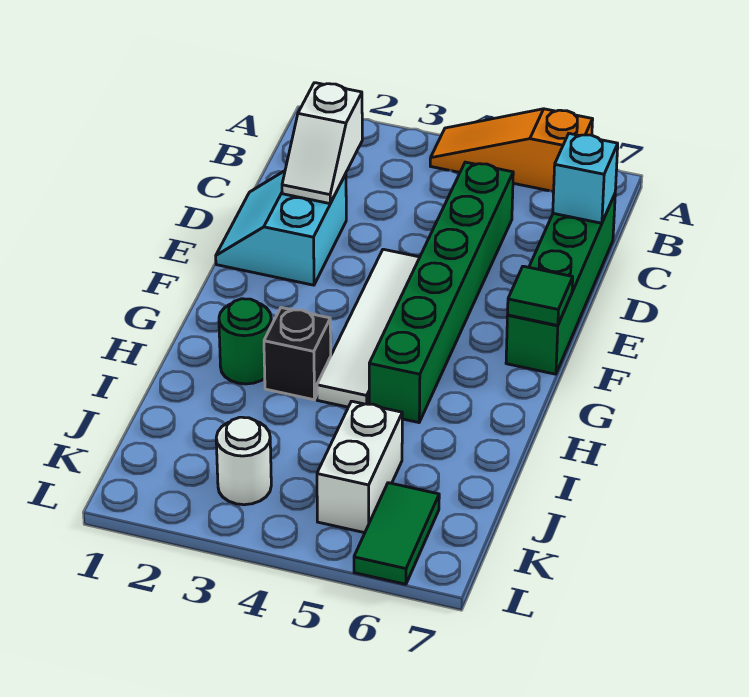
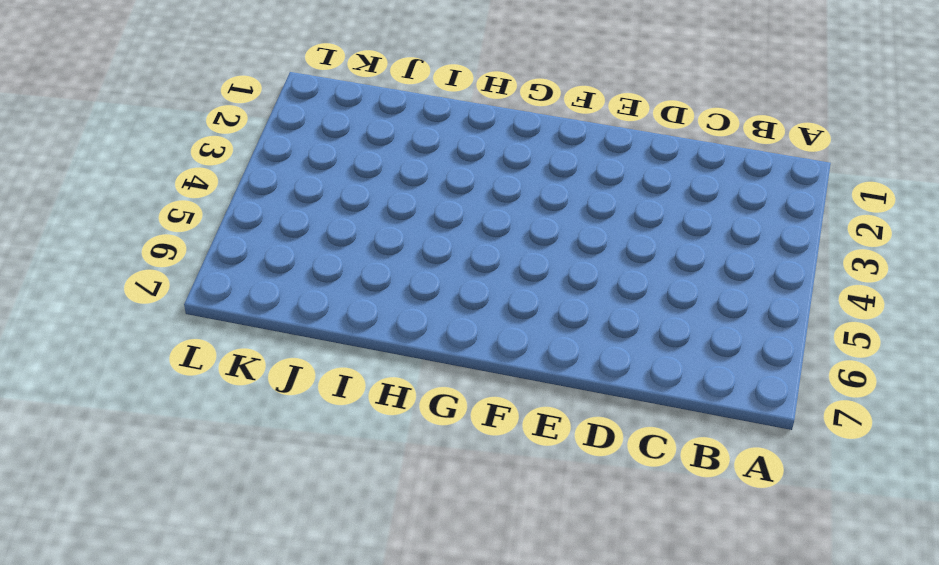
none -> orange slope A4:A6 level 1 top 6
none -> green brick C5:H5 level 1
none -> green brick C7:F7 level 1

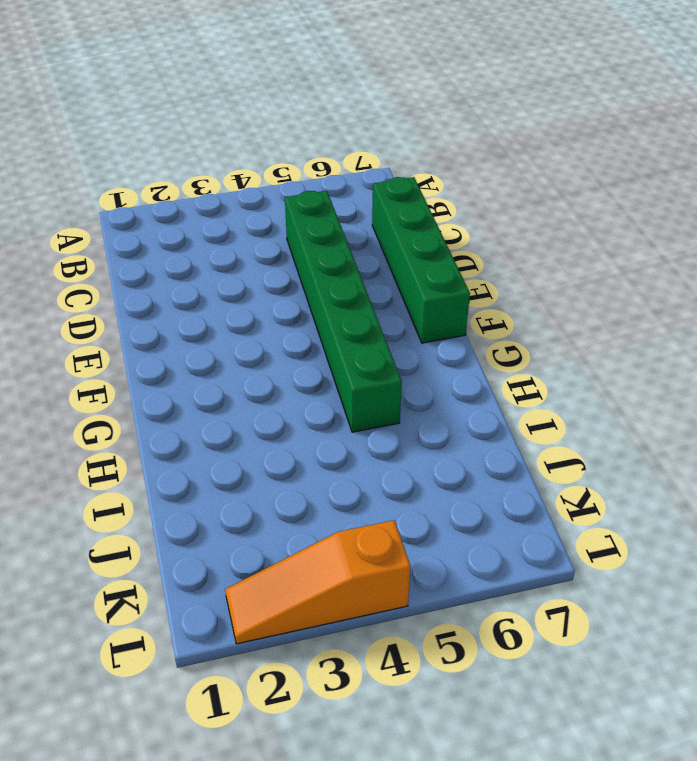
orange slope L2:L4 level 1 top 4 -> orange slope A4:A6 level 1 top 6
none -> cyan slope D1:E2 level 1 top 2
none -> white tile E4:H4 level 1
none -> green round brick H2 level 1

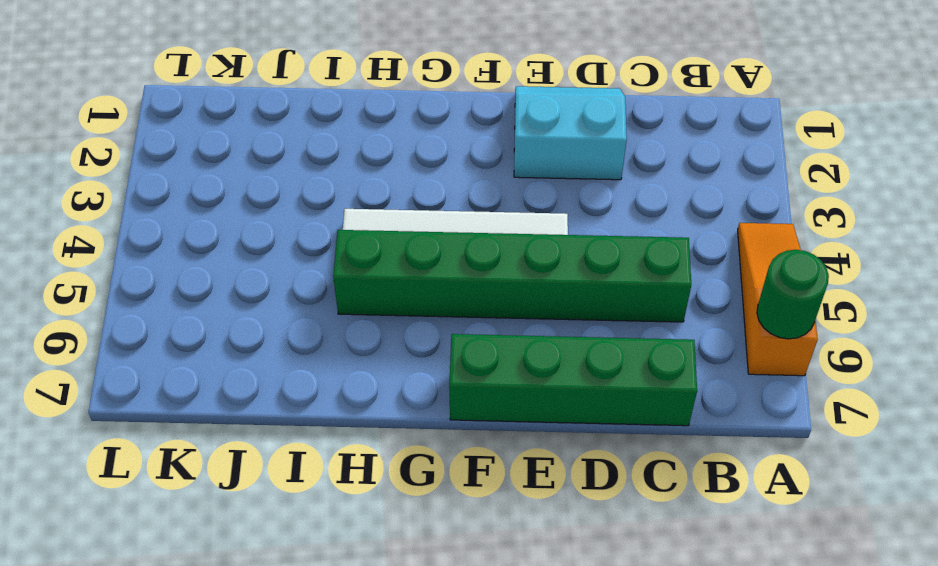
green round brick A6 level 2 -> green round brick H2 level 1
none -> black brick H3 level 1
none -> white brick J5:K5 level 1
none -> white round brick K3 level 1

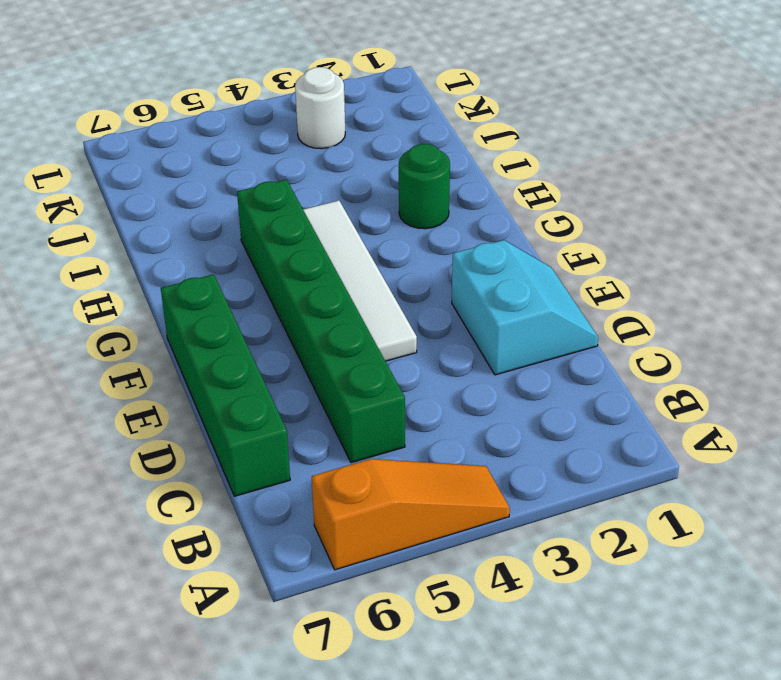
none -> black brick H3 level 1
none -> white brick J5:K5 level 1
none -> green tile K6:L6 level 1

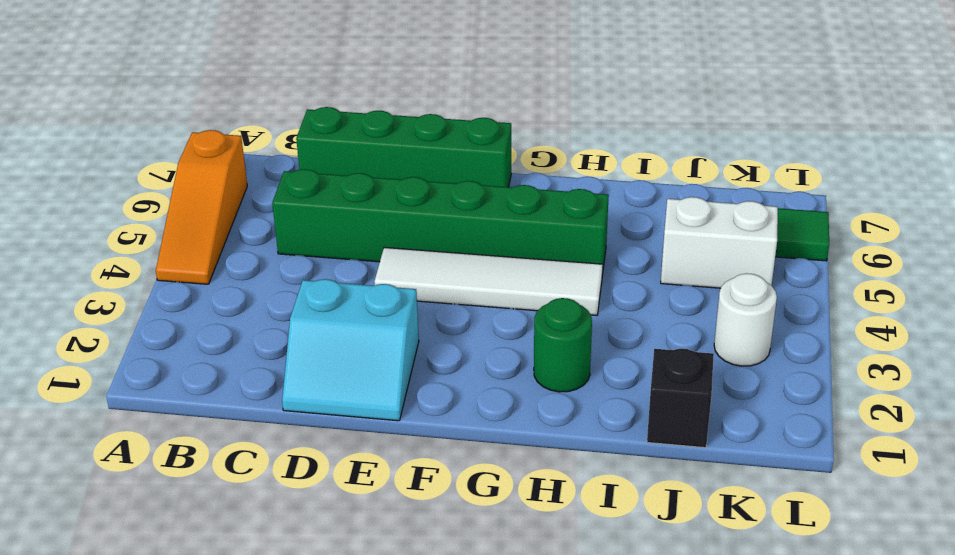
black brick J1 level 1 -> black brick H3 level 1
none -> white slope C2:D2 level 2 top C
none -> cyan brick C7 level 2
none -> green tile F7 level 2

